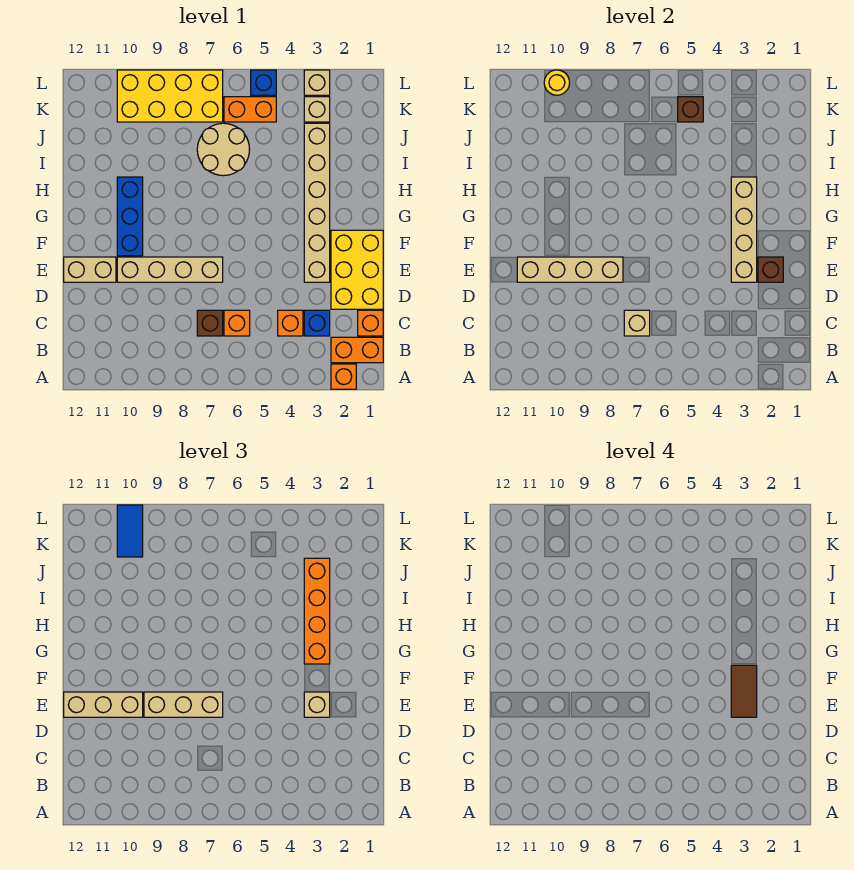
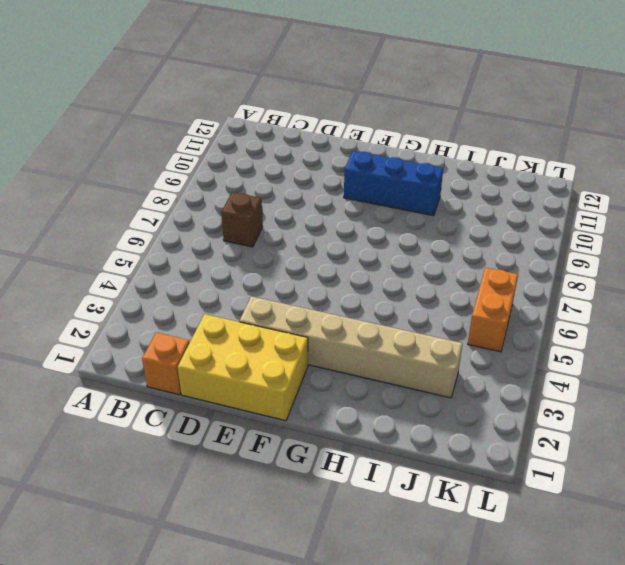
none -> orange brick A2 level 1
none -> orange brick B1:B2 level 1
none -> blue brick C3 level 1
none -> orange brick C4 level 1

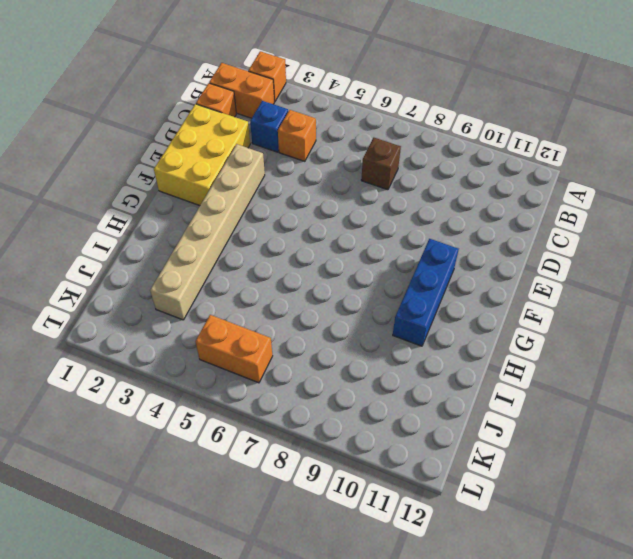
none -> orange brick C6 level 1
none -> tan brick E7:E10 level 1
none -> tan brick E11:E12 level 1
none -> tan round brick I6:J7 level 1

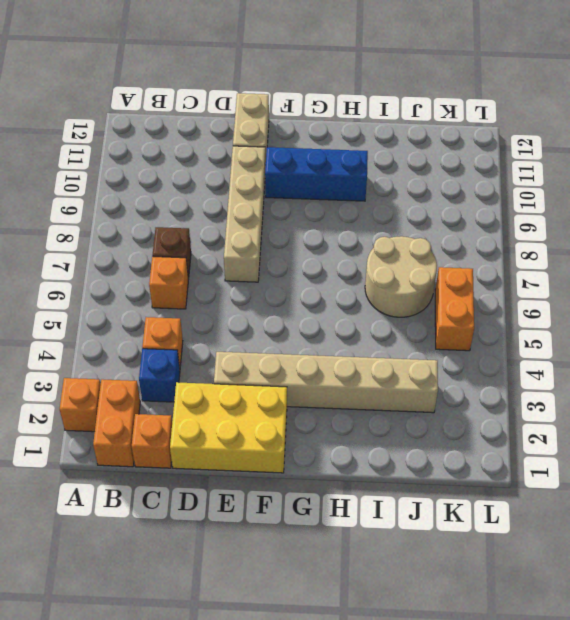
none -> tan brick K3 level 1
none -> yellow brick K7:L10 level 1
none -> tan brick L3 level 1
none -> blue brick L5 level 1

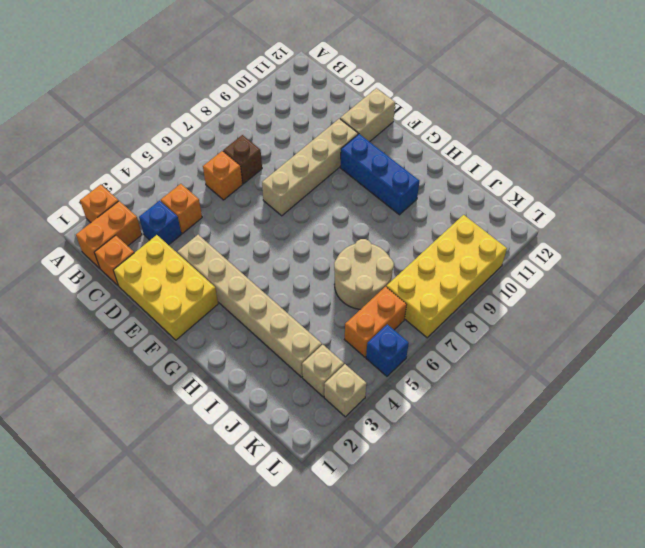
none -> tan brick C7 level 2
none -> brown brick E2 level 2
none -> tan brick E3:H3 level 2
none -> tan brick E8:E11 level 2

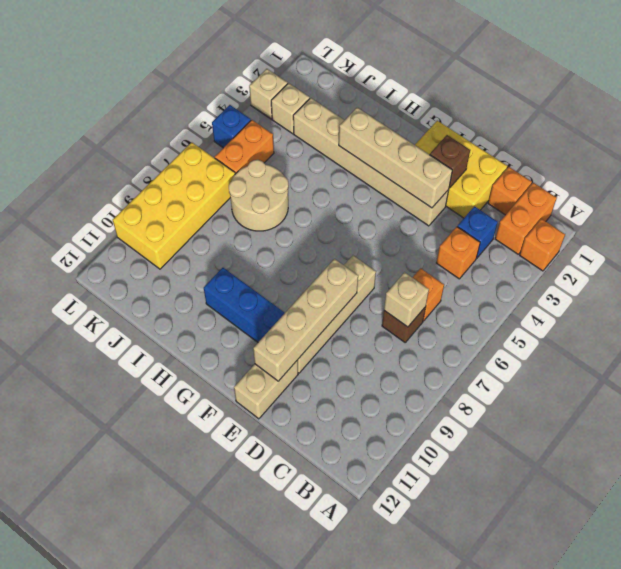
none -> brown brick K5 level 2
none -> yellow round brick L10 level 2
none -> tan brick E3 level 3
none -> tan brick E7:E9 level 3

